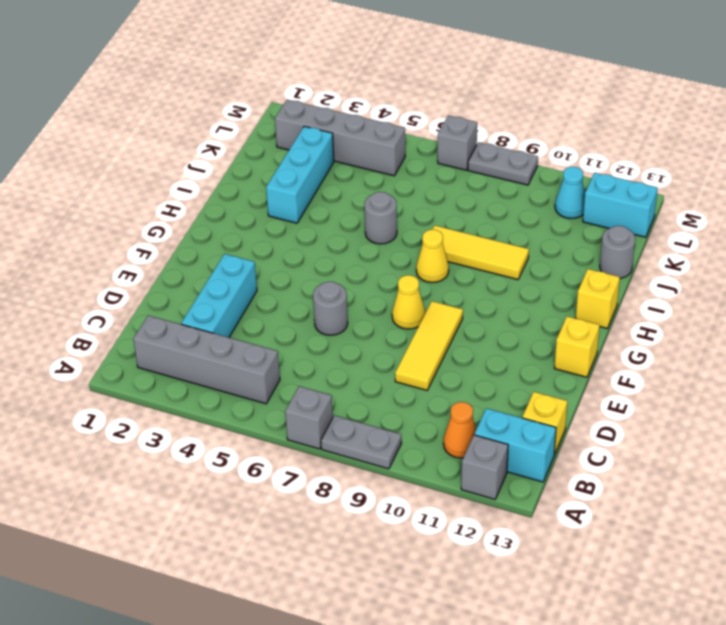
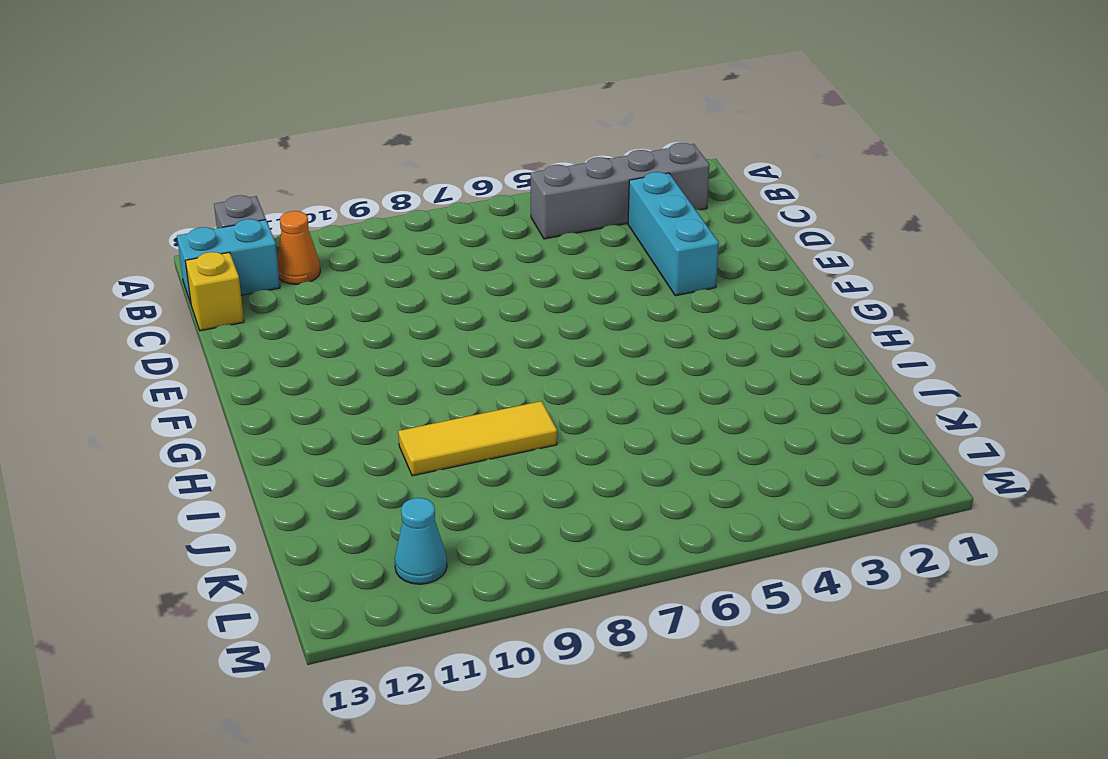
none -> grey brick A7 level 1
none -> grey plate A8:A9 level 1
none -> yellow tile D9:F9 level 1

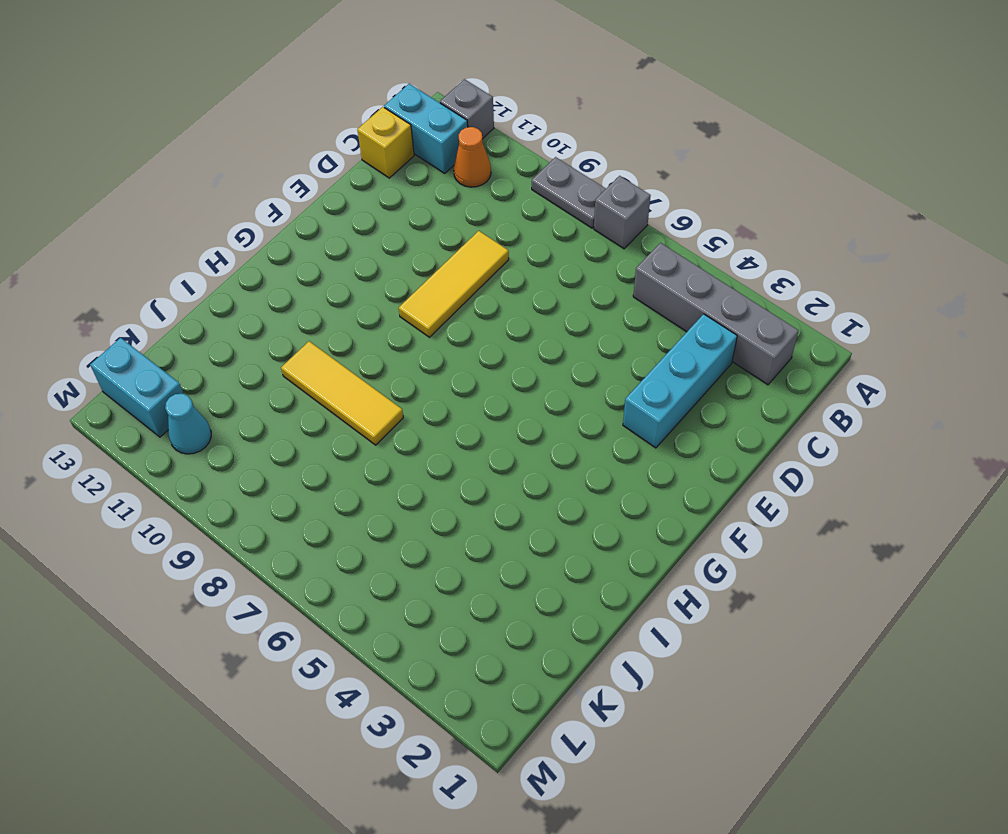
none -> grey round brick E6 level 1
none -> yellow cone F8 level 1
none -> yellow brick F13 level 1

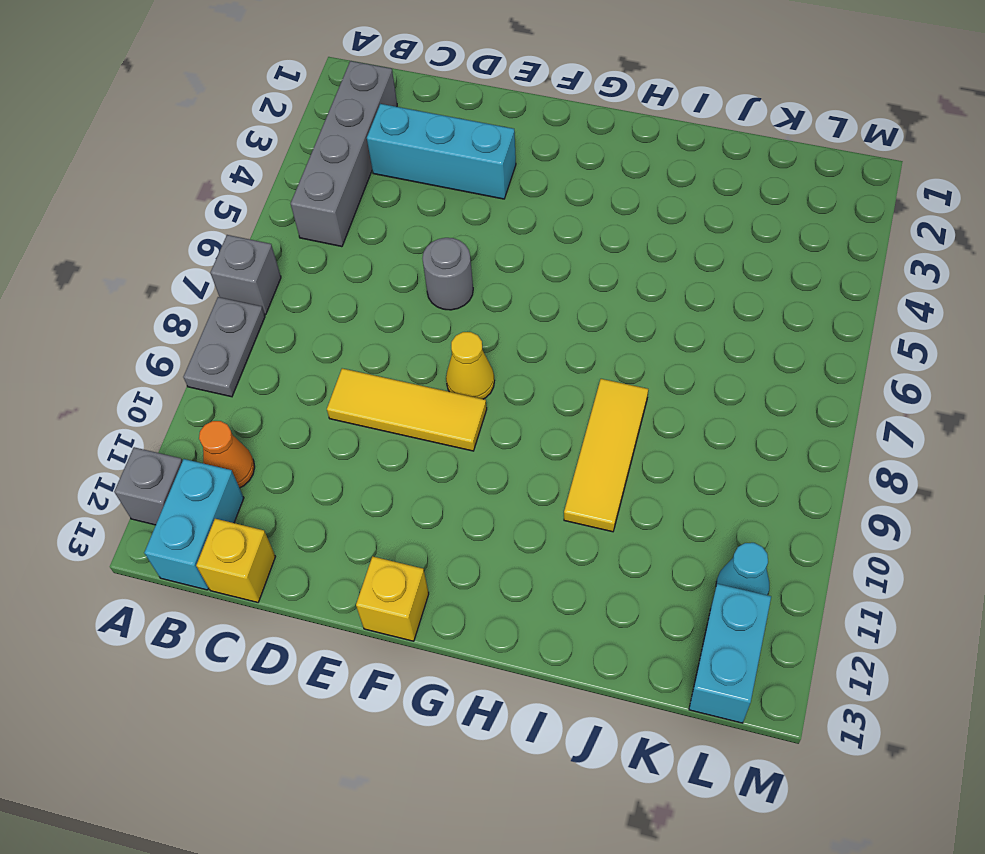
none -> yellow cone H8 level 1
none -> yellow brick H13 level 1
none -> cyan brick I3:K3 level 1

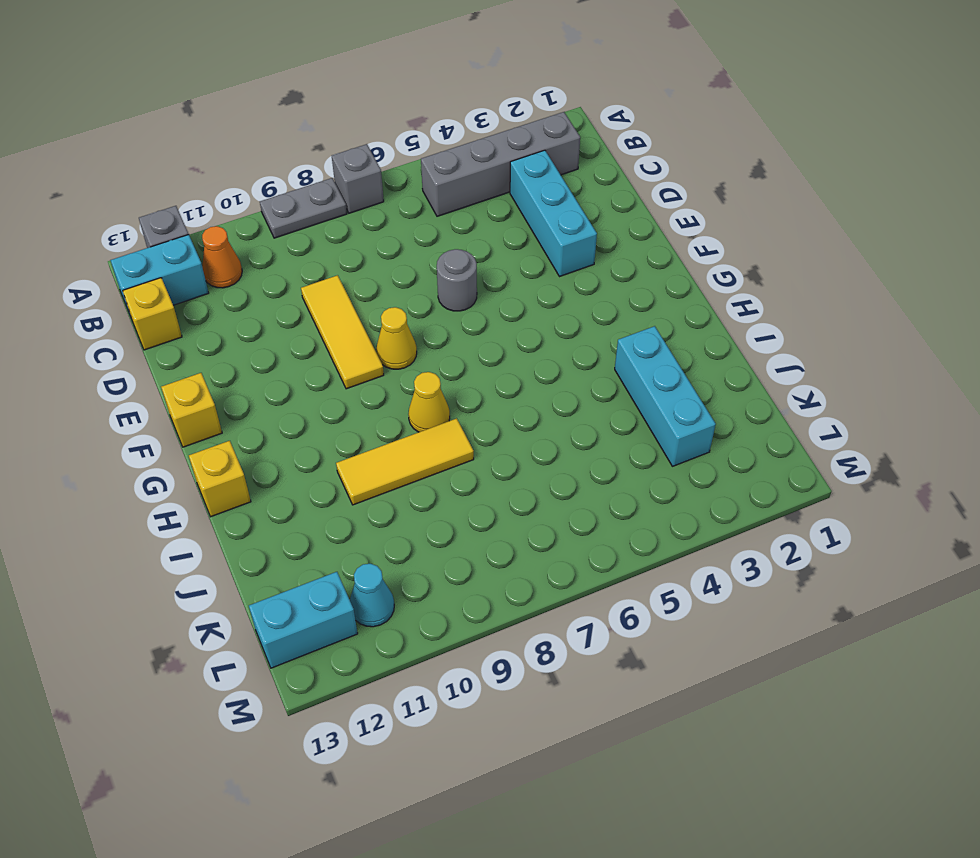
none -> grey round brick I6 level 1
none -> grey round brick J13 level 1
none -> grey brick L2:L5 level 1

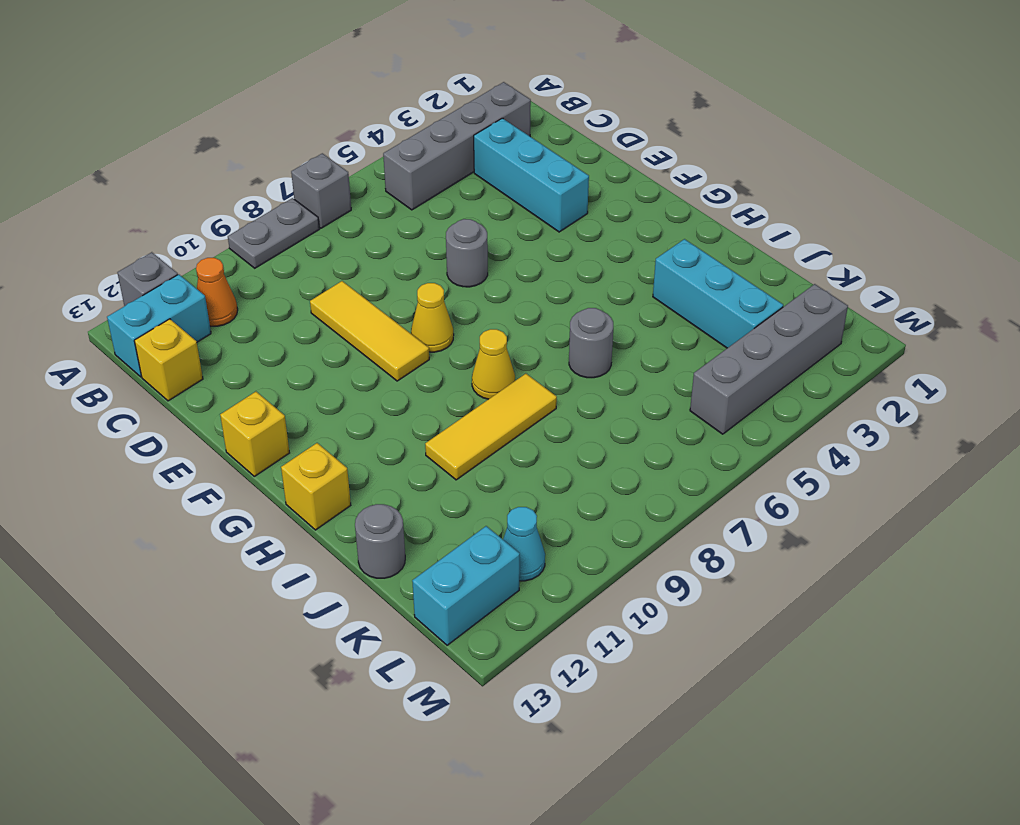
none -> grey brick M7 level 1
none -> grey plate M8:M9 level 1

